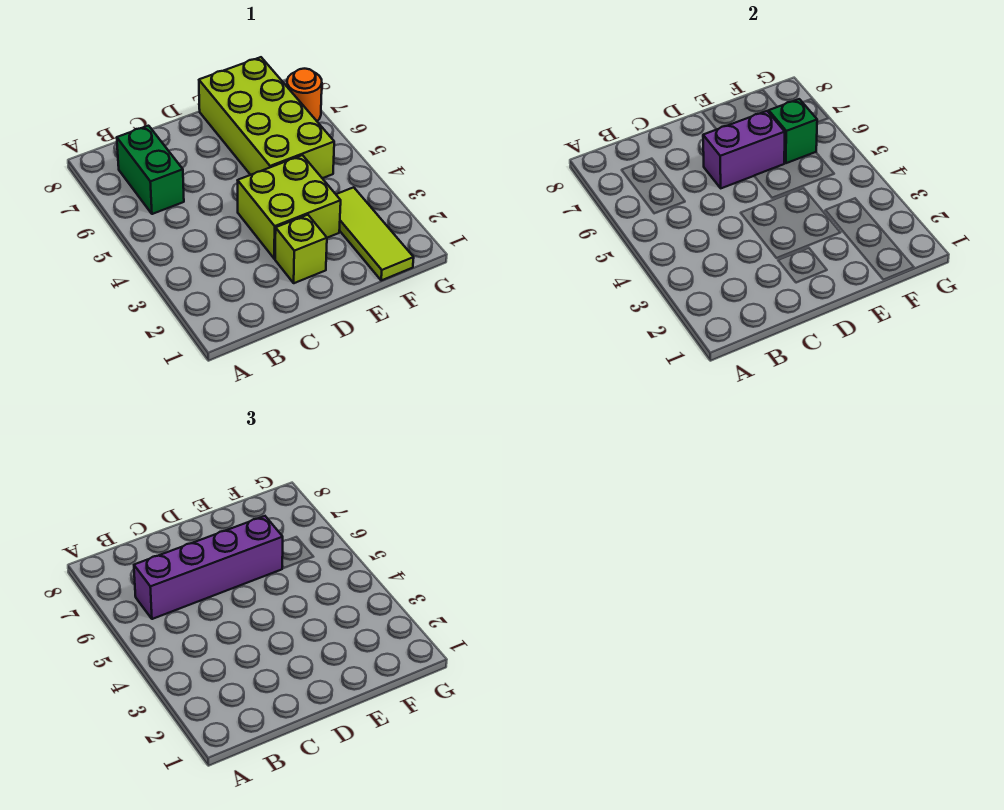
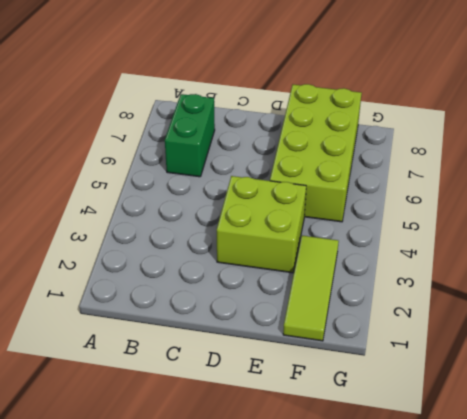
none -> lime brick D2 level 1
none -> orange round brick G7 level 1

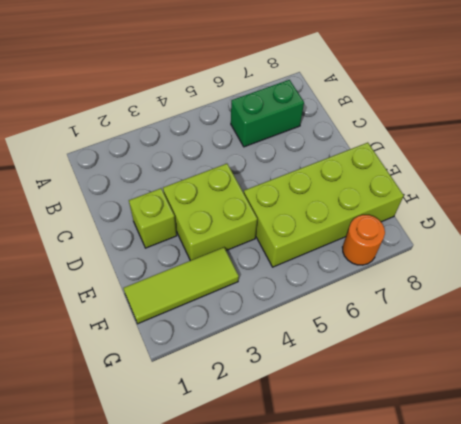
none -> purple brick D6:E6 level 2
none -> green brick F6 level 2

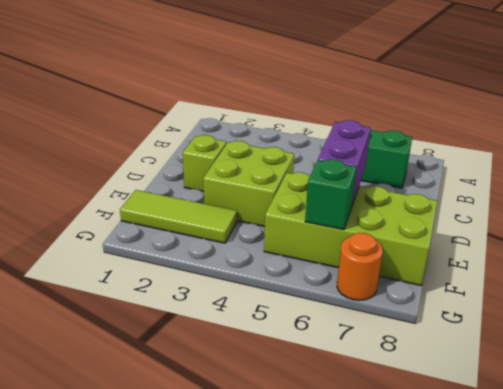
none -> purple brick B6:E6 level 3

